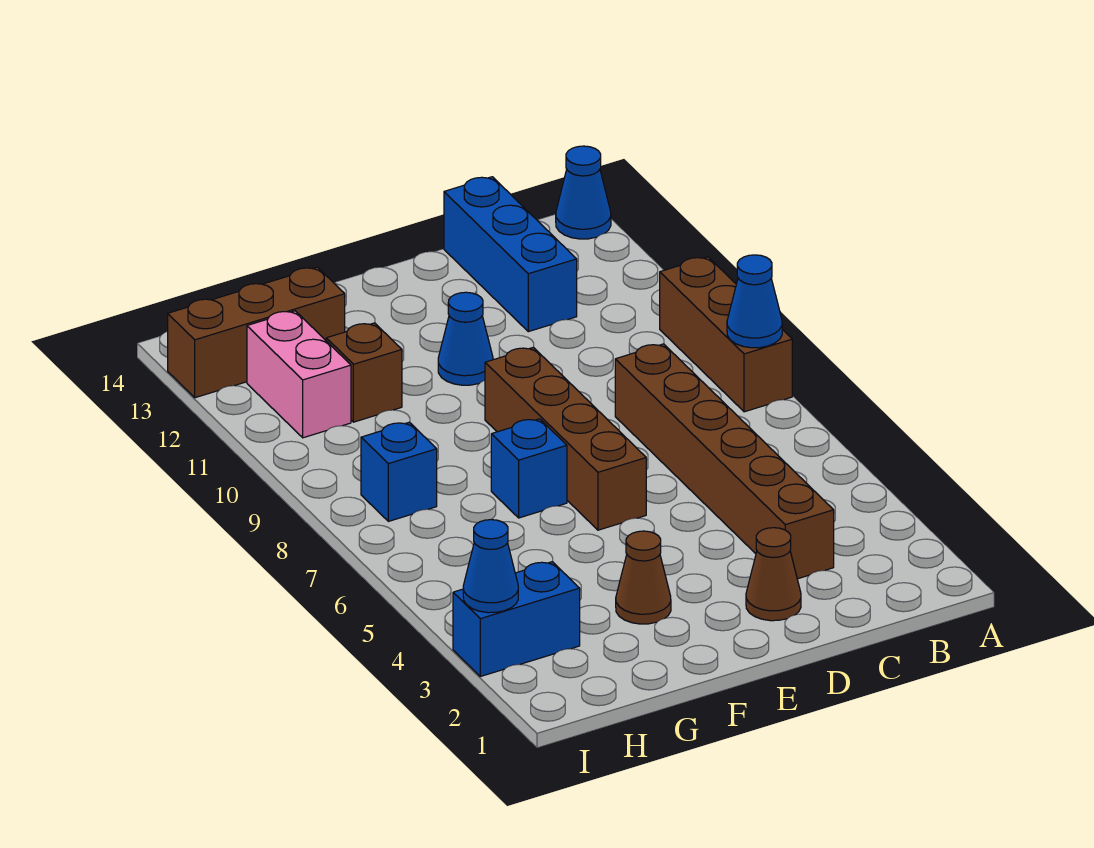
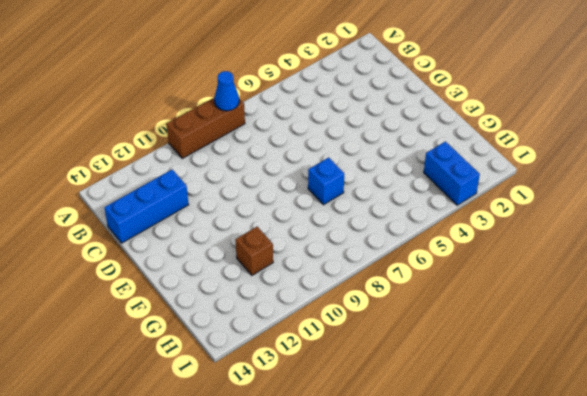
none -> blue cone A14 level 1
none -> brown brick C3:C8 level 1
none -> brown cone D2 level 1

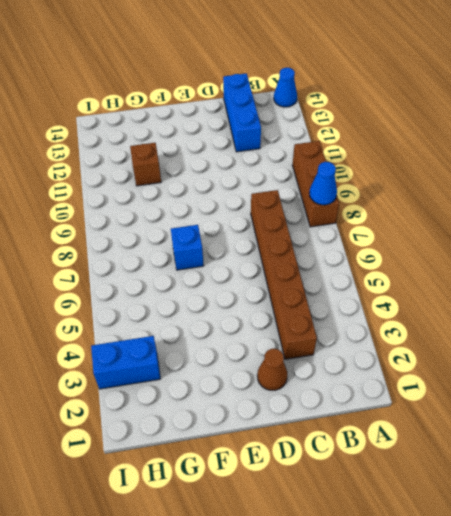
none -> brown brick E6:E9 level 1
none -> blue cone E11 level 1
none -> brown cone F3 level 1

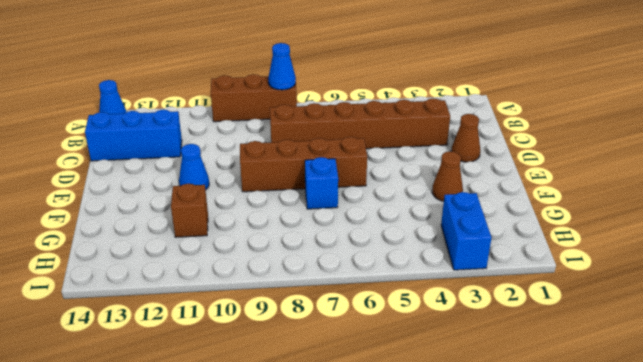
none -> brown brick G13:I13 level 1
none -> blue brick H8 level 1
none -> pink brick H11:H12 level 1

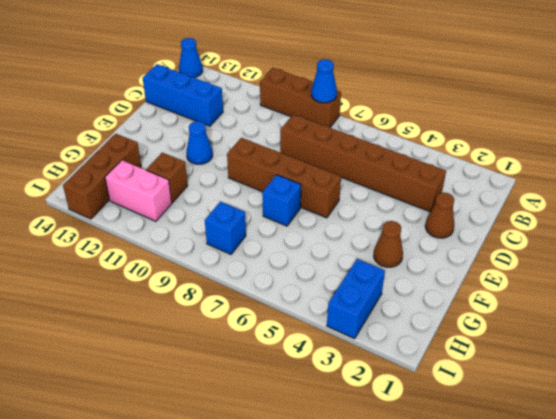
none -> blue cone I3 level 2

